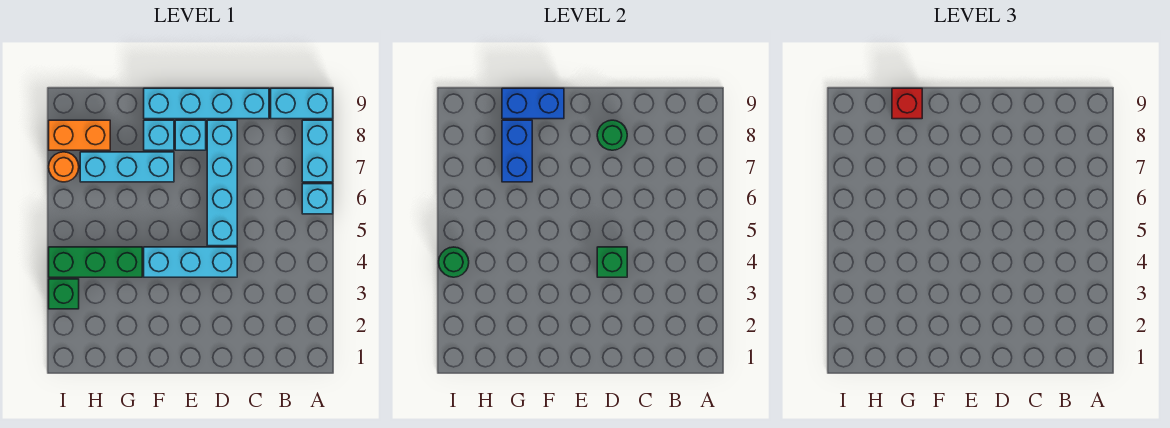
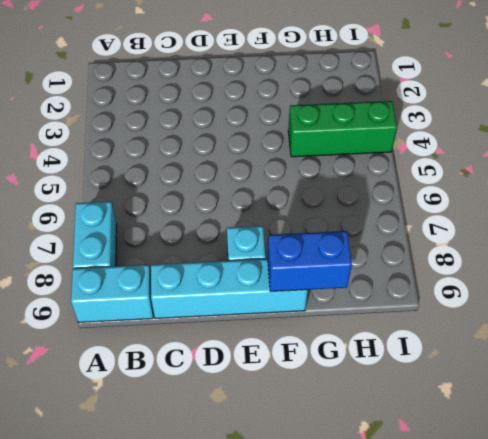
none -> cyan brick A6 level 1
none -> cyan brick D4:F4 level 1
none -> cyan brick D5:D8 level 1

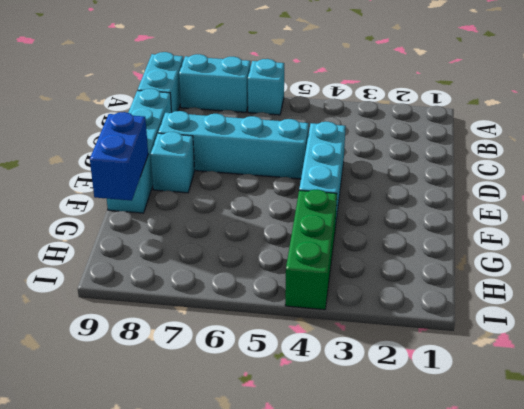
none -> cyan brick F7:H7 level 1
none -> cyan brick F8 level 1
none -> orange brick H8:I8 level 1

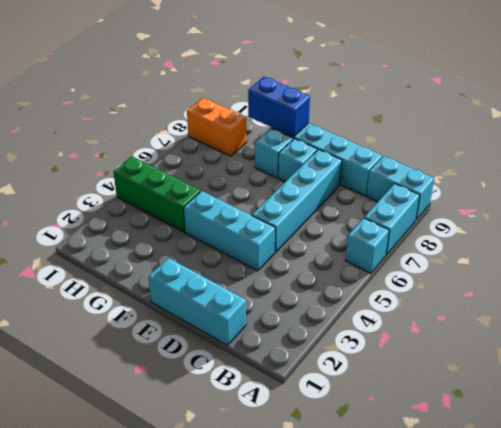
cyan brick C1:E1 level 1 -> cyan brick F7:H7 level 1
none -> green brick I3 level 1
none -> orange round brick I7 level 1
none -> green brick D4 level 2

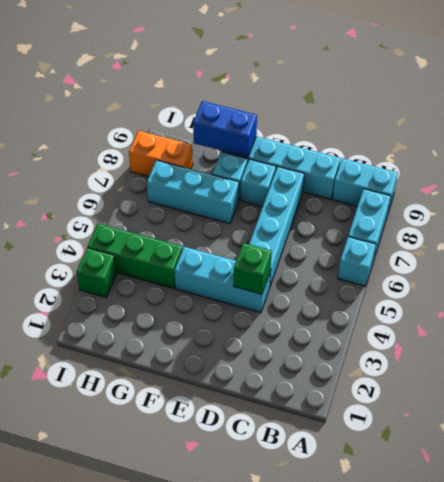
none -> orange round brick I7 level 1
none -> green round brick D8 level 2
none -> blue brick G7:G8 level 2

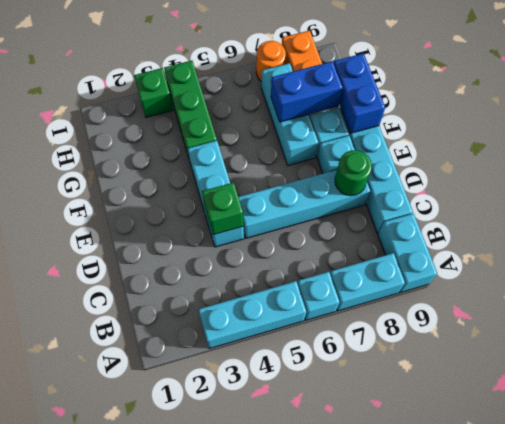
cyan brick A3:A5 level 1 -> none
none -> green round brick I4 level 2
none -> red brick G9 level 3

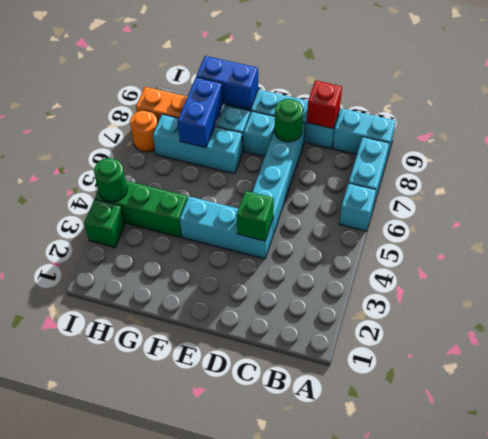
red brick C9 level 2 -> red brick G9 level 3

